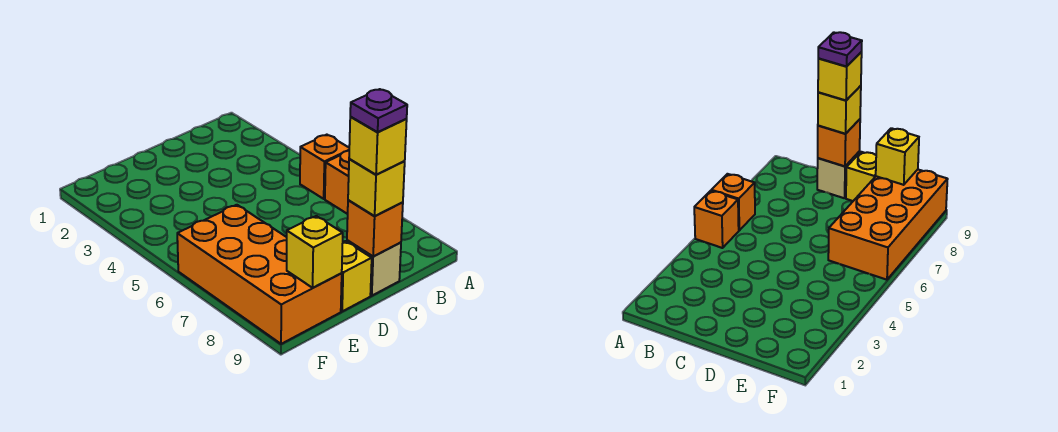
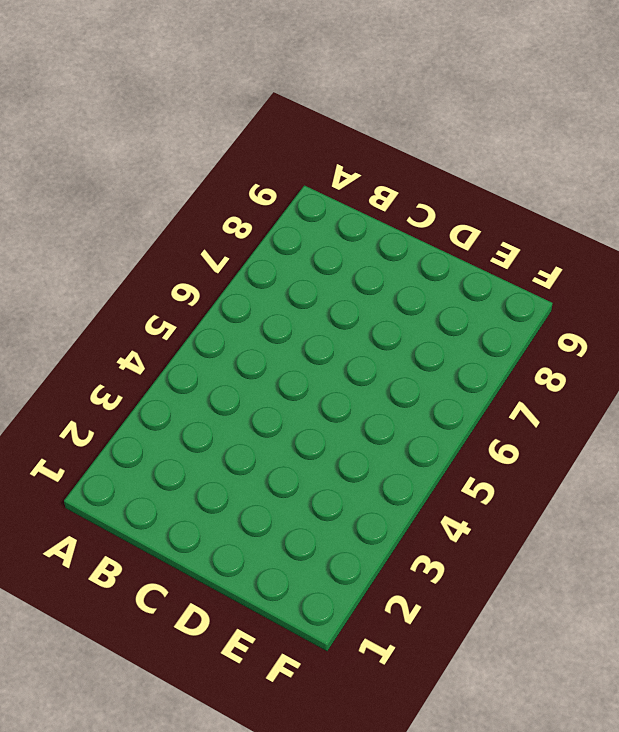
none -> orange brick A5 level 1
none -> orange brick A6 level 1

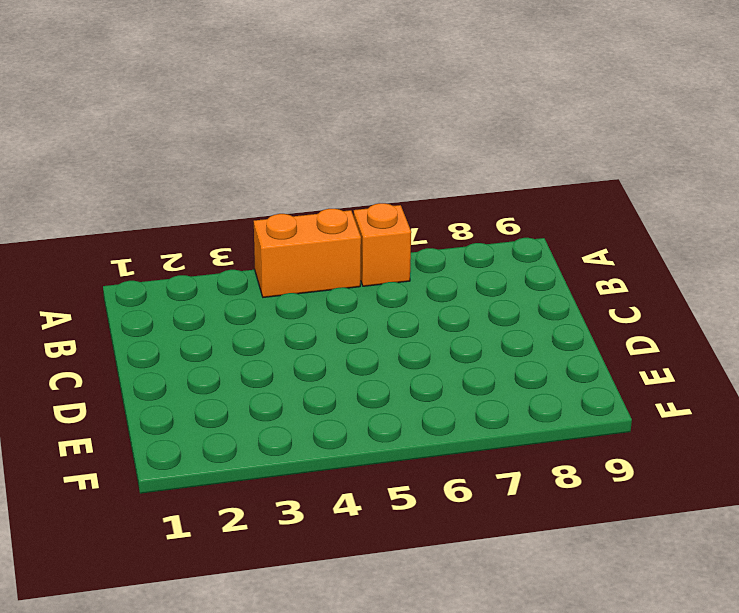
orange brick A4:A5 level 1 -> orange brick A5 level 1
none -> tan brick C9 level 1
none -> yellow brick D9 level 1

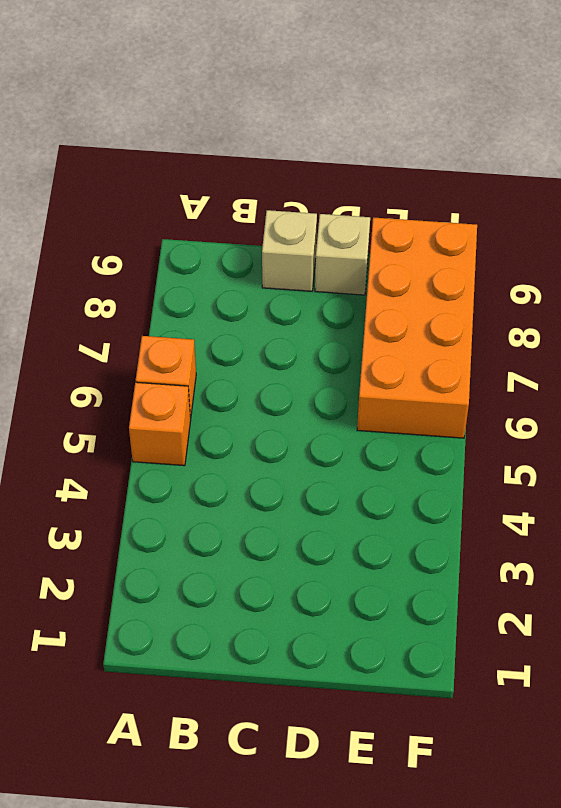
tan brick D9 level 1 -> yellow brick D9 level 1
none -> orange brick C9 level 2
none -> yellow brick E9 level 2

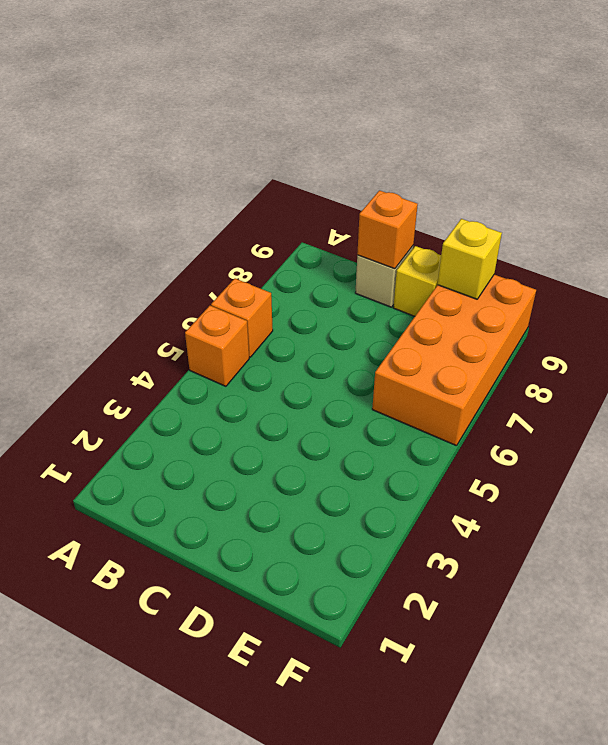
none -> yellow brick C9 level 3
none -> yellow brick C9 level 4

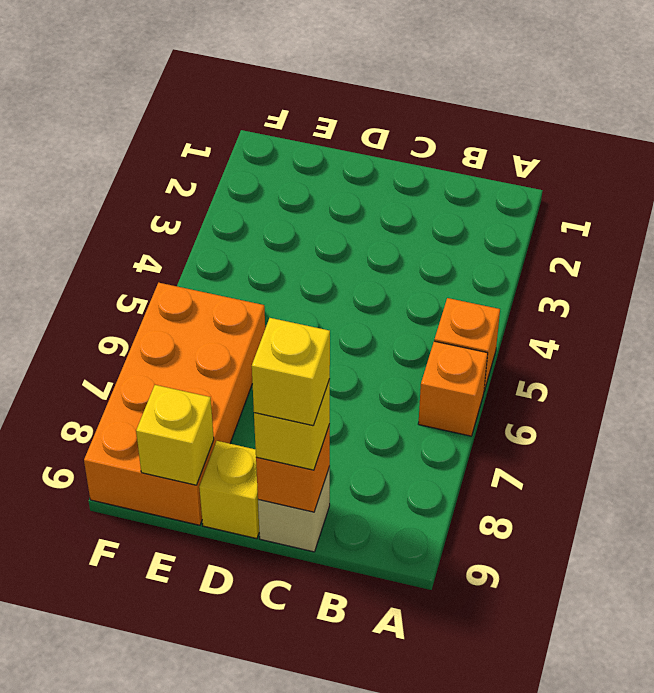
none -> purple plate C9 level 5

